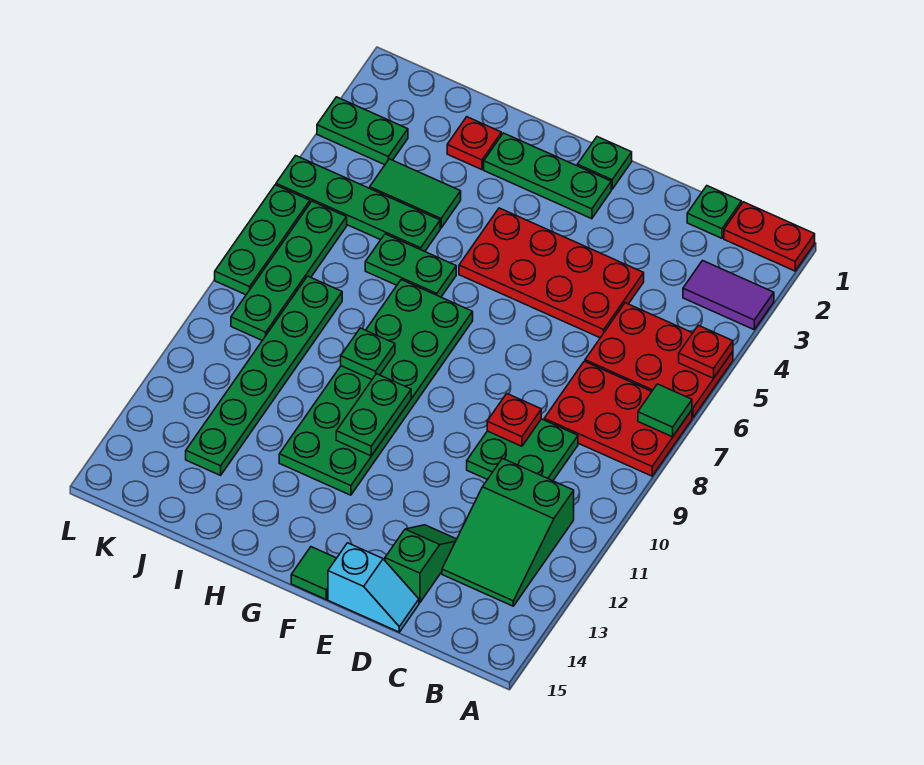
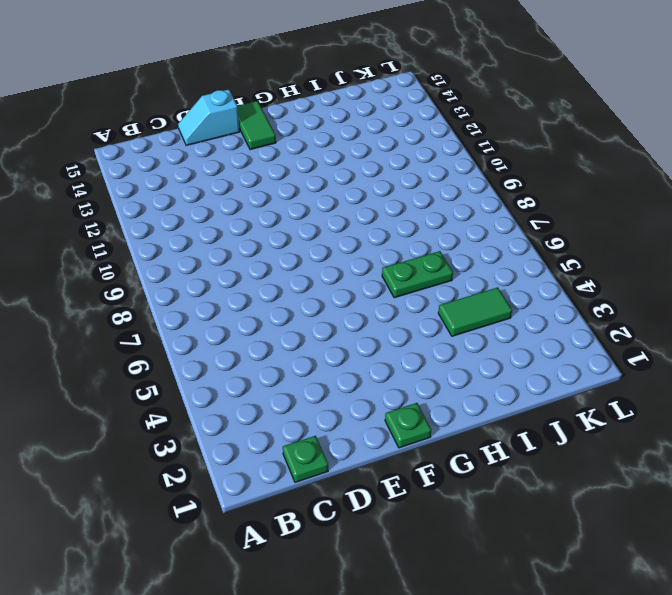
green tile F14:F15 level 1 -> green tile F15 level 1
none -> red plate A1:B1 level 1
none -> purple tile A3:B3 level 1
none -> red plate A5:C6 level 1

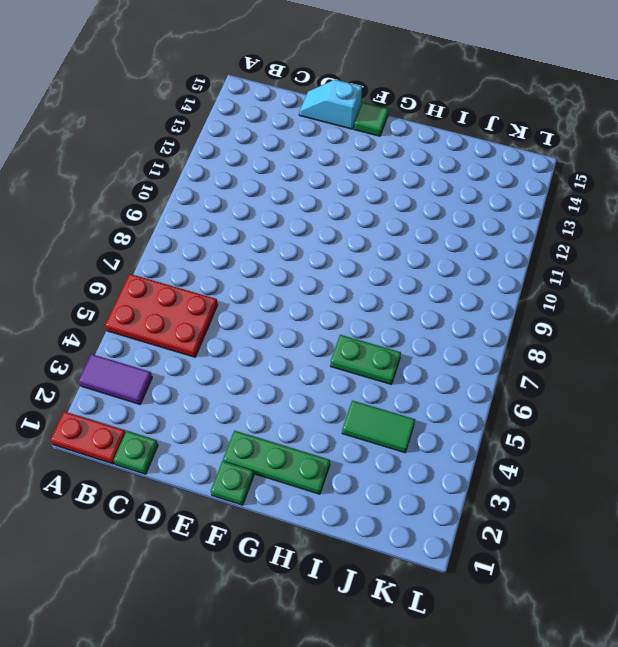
none -> red plate A7:C8 level 1
none -> green slope B11:C13 level 1 top 11
none -> green plate C9:D10 level 1

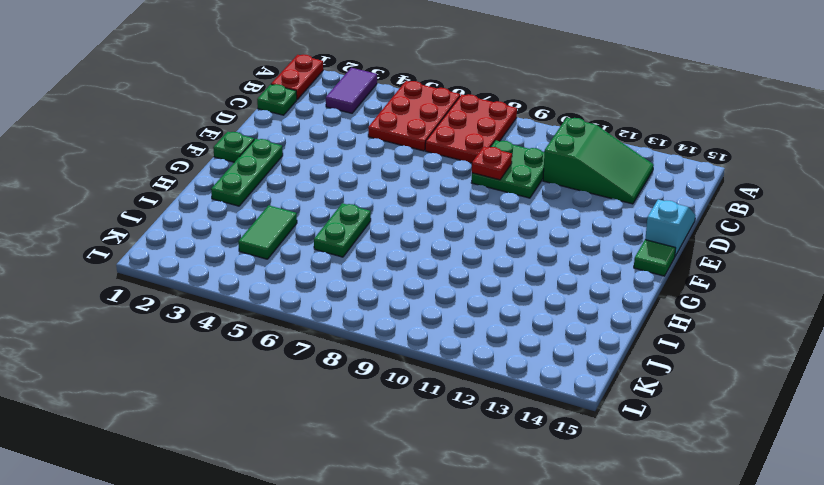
none -> red plate D4:G5 level 1
none -> green slope D13:D14 level 1 top 14
none -> green plate G7:H12 level 1

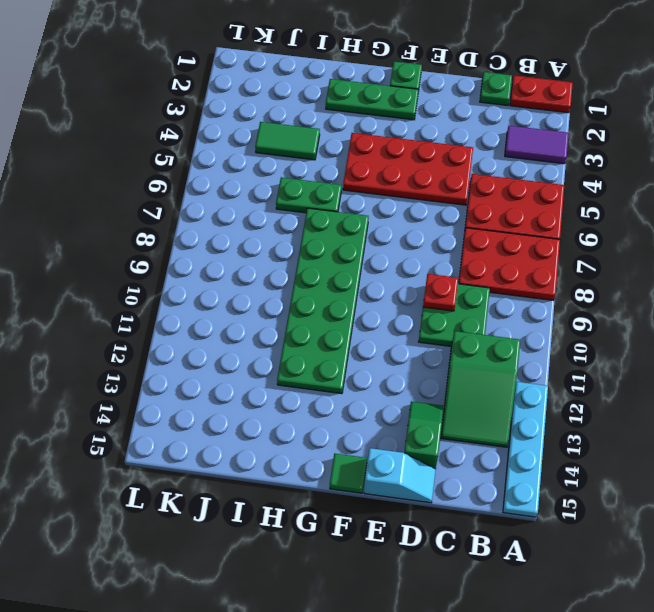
cyan plate A12:A15 level 1 -> none
none -> red plate I2 level 1
none -> green plate I5:L5 level 1
none -> green plate J8:J13 level 1

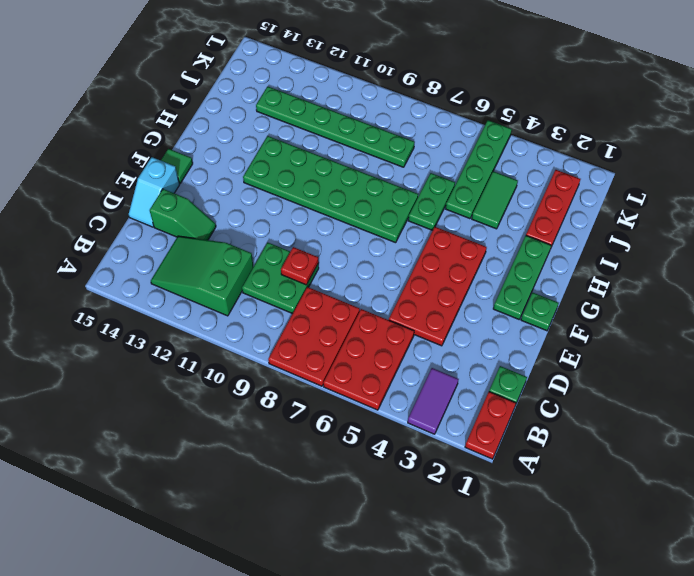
red plate I2:K2 level 1 -> red plate I2 level 1
none -> green plate K3:L3 level 1
none -> green plate K6:K9 level 1
none -> green plate L6:L8 level 1

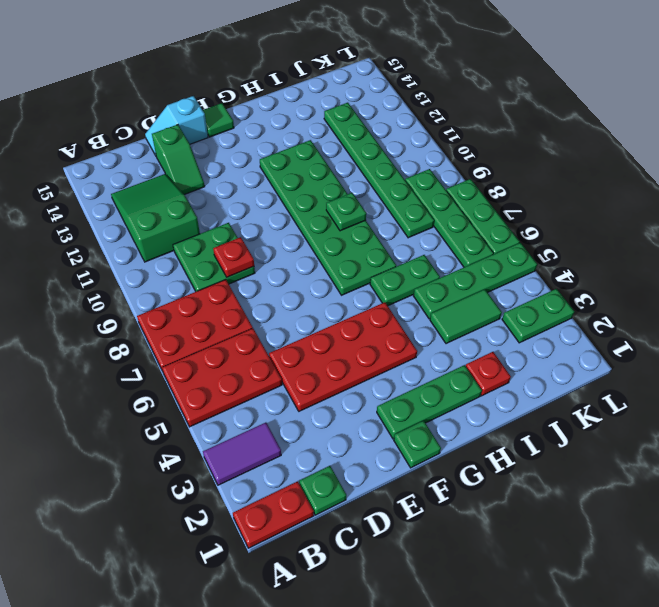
none -> red plate A5 level 2
none -> green tile A7 level 2
none -> green plate G10:G11 level 2

